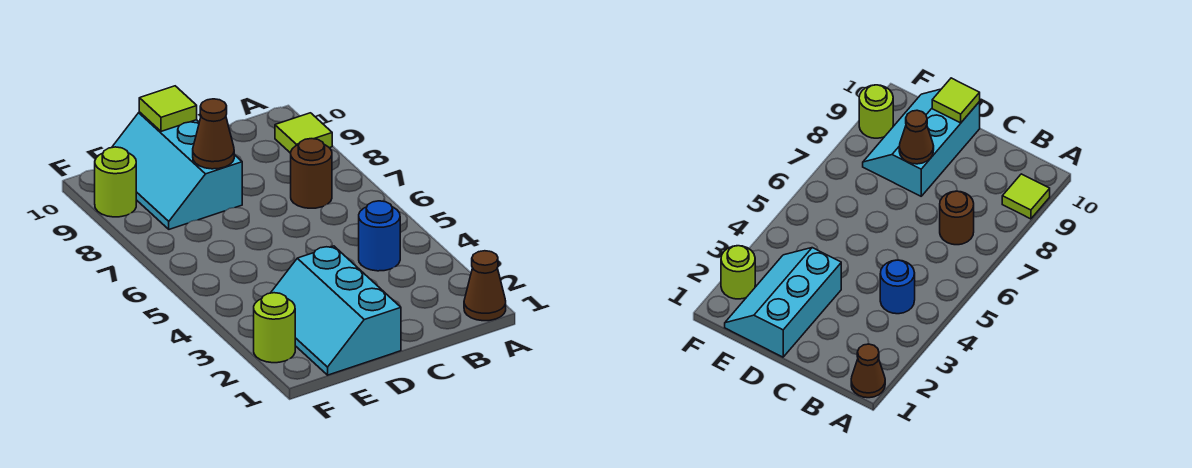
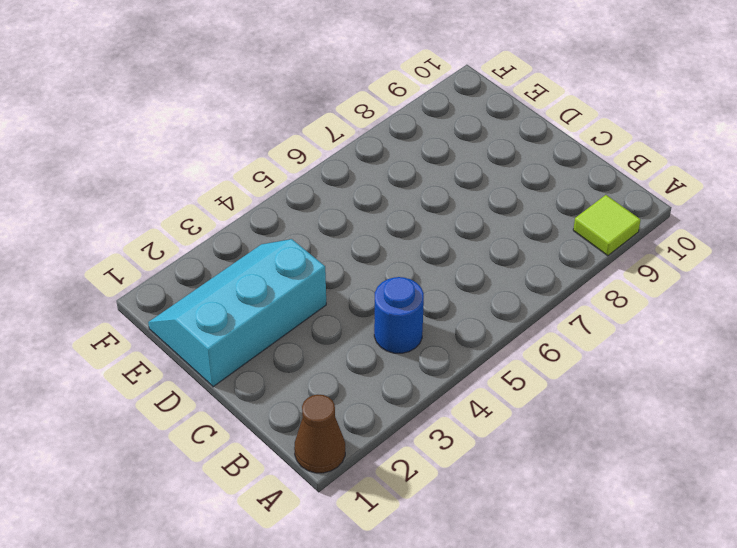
none -> brown round brick B7 level 1
none -> cyan slope D8:E10 level 1 top D

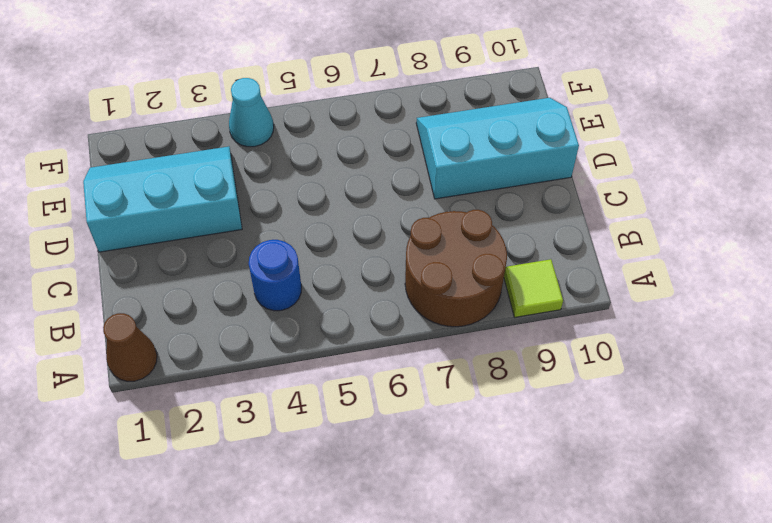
brown round brick A7:B8 level 1 -> brown round brick B7 level 1
cyan cone F4 level 1 -> none
none -> lime round brick F2 level 1
none -> lime round brick F9 level 1

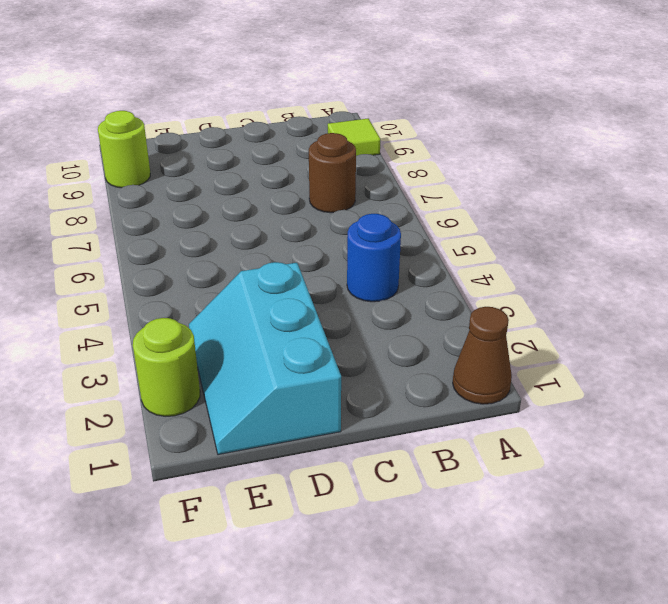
none -> cyan slope D8:E10 level 1 top D
none -> brown cone D8 level 2

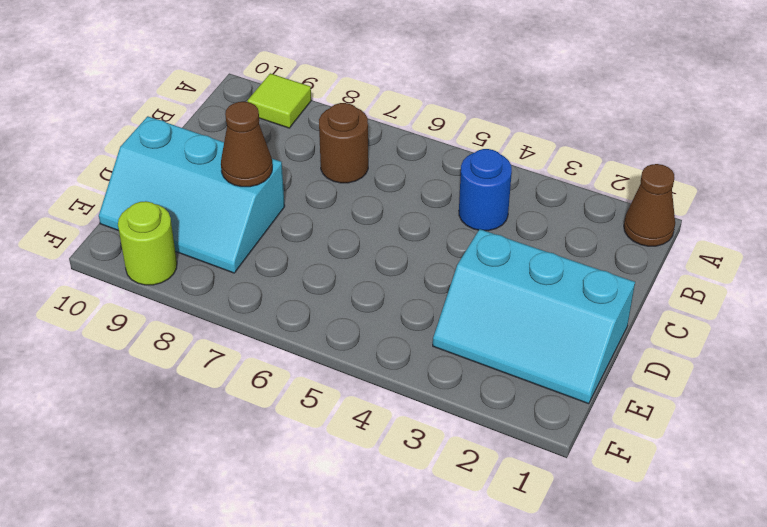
none -> lime round brick F2 level 1
none -> lime tile D10 level 2

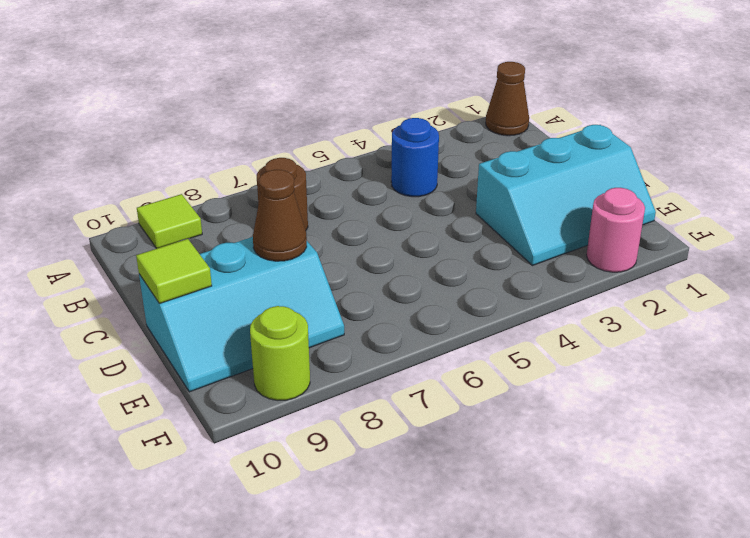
pink round brick F2 level 1 -> lime round brick F2 level 1

